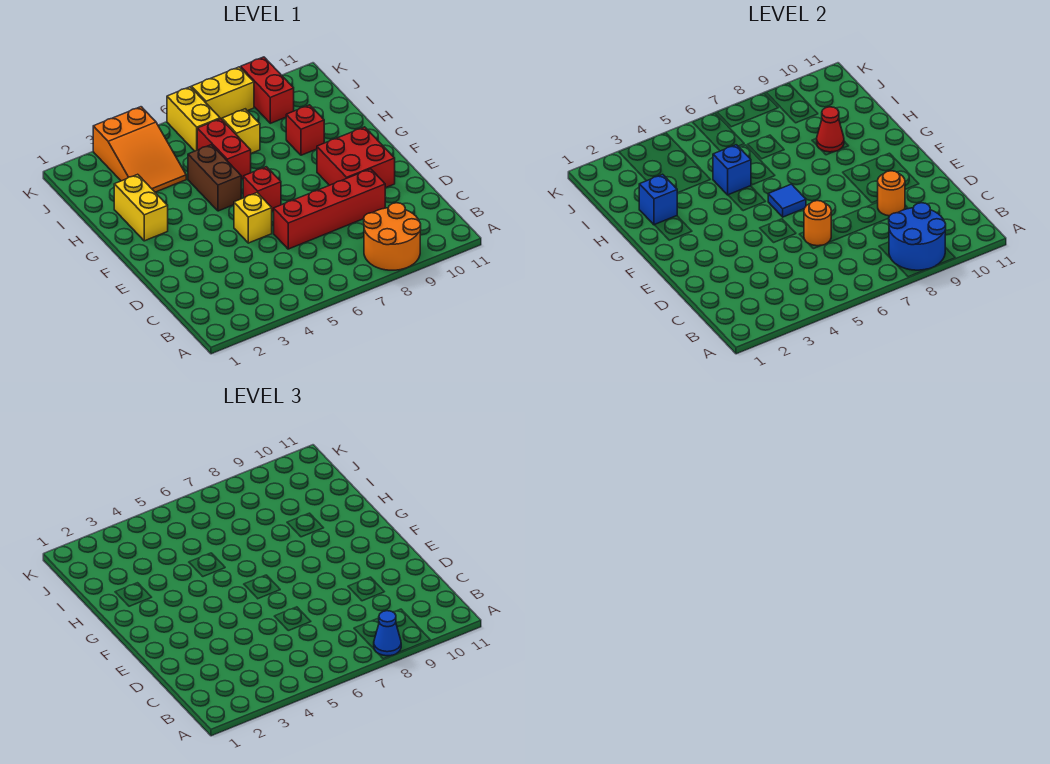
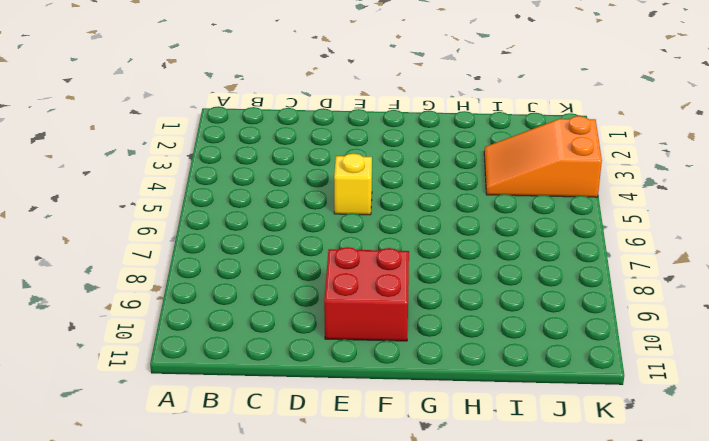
none -> orange round brick A8:B9 level 1
none -> red brick D6:D9 level 1
none -> red brick F6 level 1

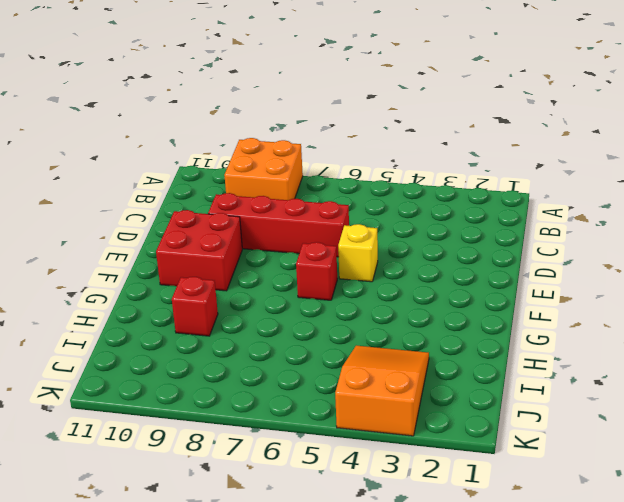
orange brick A8:B9 level 1 -> orange round brick A8:B9 level 1
none -> yellow brick G2:H2 level 1
none -> brown brick G5:H5 level 1
none -> red brick H6:I6 level 1

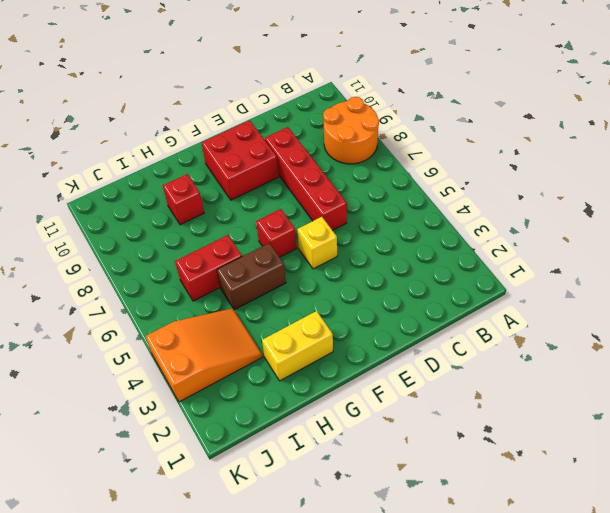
none -> yellow brick I7 level 1
none -> yellow brick J6:K6 level 1
none -> red brick J9:K9 level 1

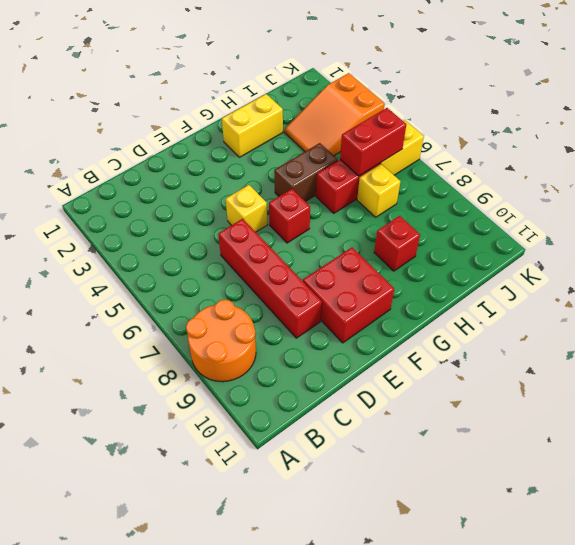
red brick I6:J6 level 2 -> red brick J9:K9 level 1
none -> yellow brick K7:K8 level 1
none -> blue round brick A8:B9 level 2
none -> orange round brick D6 level 2

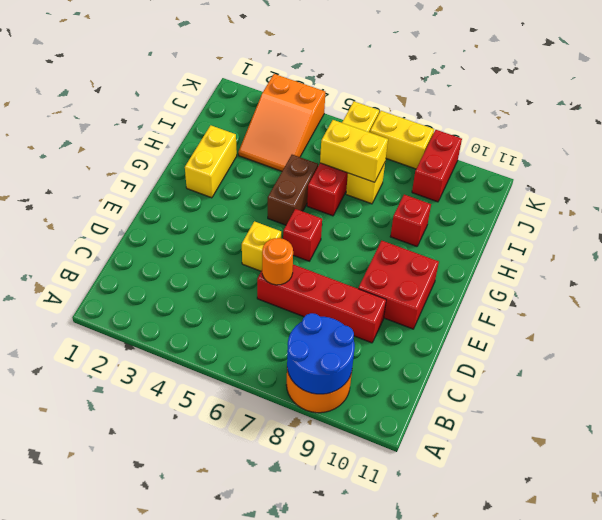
yellow brick I6:I7 level 2 -> none
none -> orange round brick D9 level 2
none -> blue tile F6 level 2
none -> blue brick H2 level 2

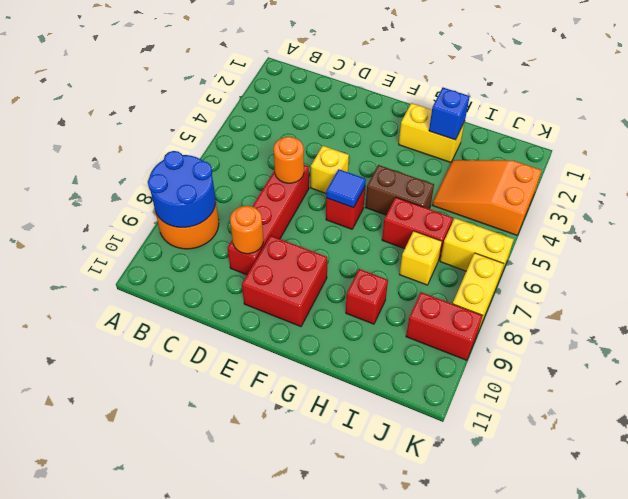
none -> blue brick H5 level 2
none -> red cone H9 level 2
none -> blue cone A8 level 3

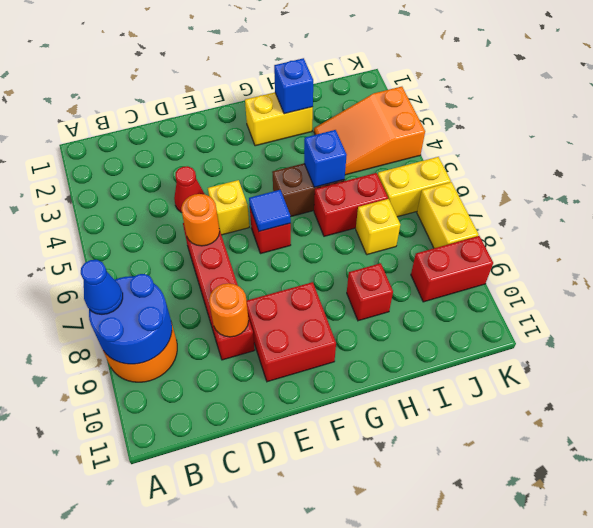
red cone D4 level 1 -> red cone H9 level 2

